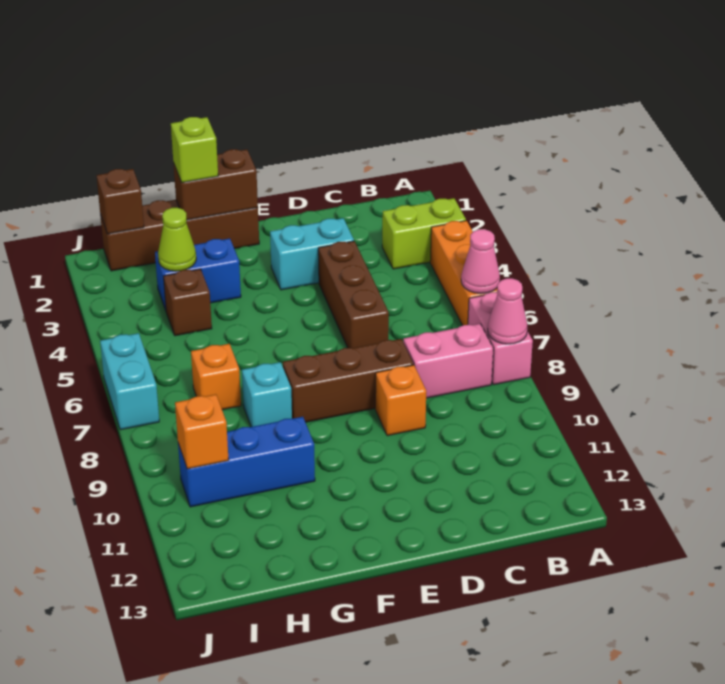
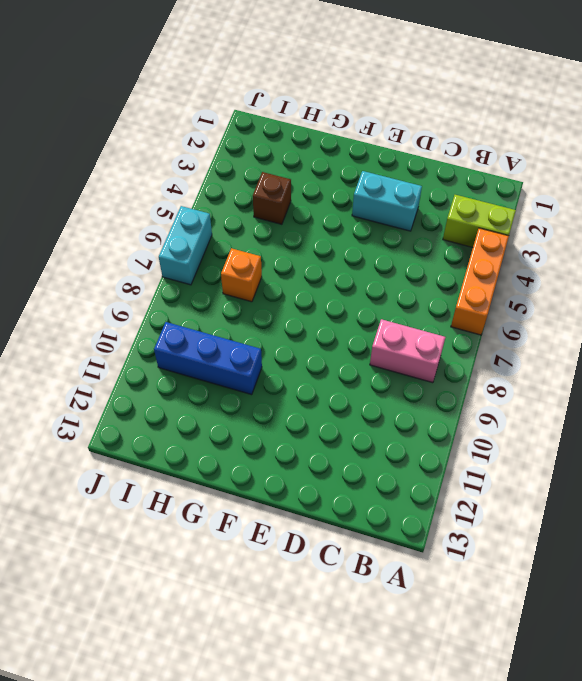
none -> pink brick A7:A8 level 1
none -> brown brick D4:D6 level 1
none -> brown brick D8:F8 level 1

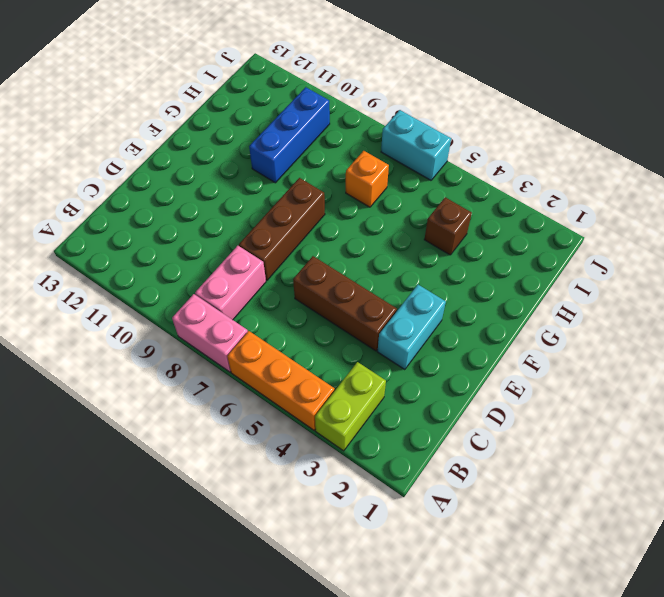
none -> orange brick D9 level 1
none -> brown brick F1:I1 level 1
none -> blue brick G3:H3 level 1

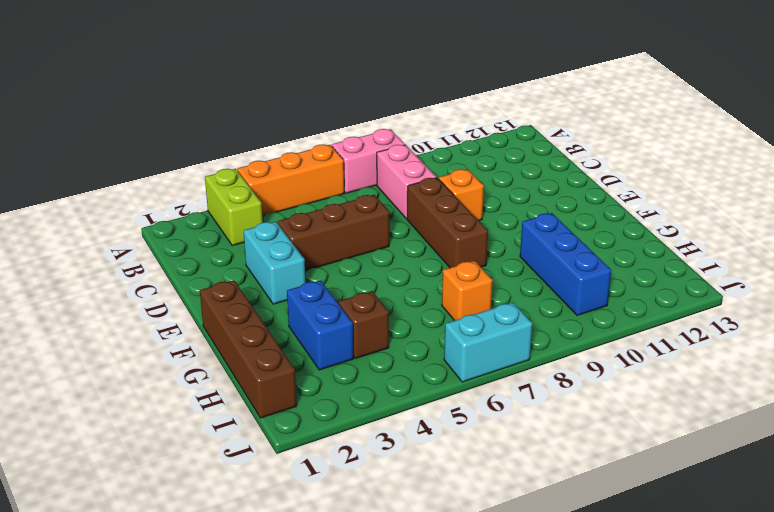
none -> cyan brick G8 level 1
none -> pink cone A6 level 2
none -> pink cone A8 level 2

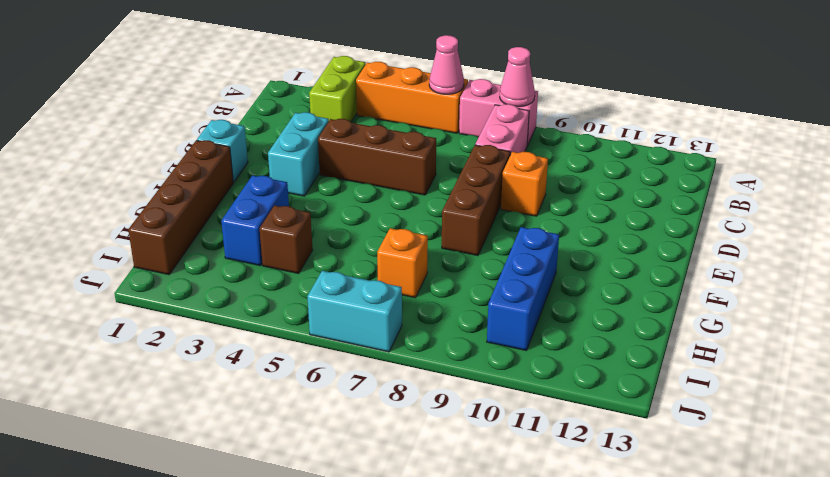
cyan brick E1 level 1 -> cyan brick G8 level 1
none -> brown brick F1:G1 level 2
none -> lime cone H3 level 2
none -> brown brick I1 level 2

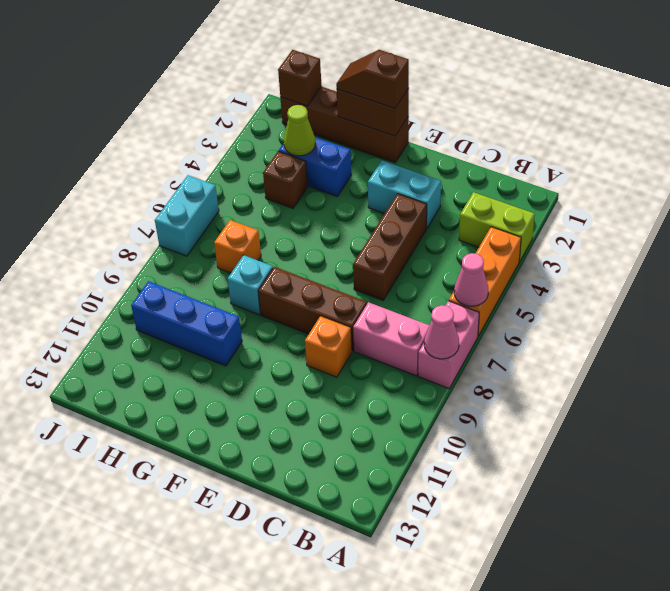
brown slope F1:G1 level 3 top F -> lime brick G1 level 3
none -> orange brick I10 level 2

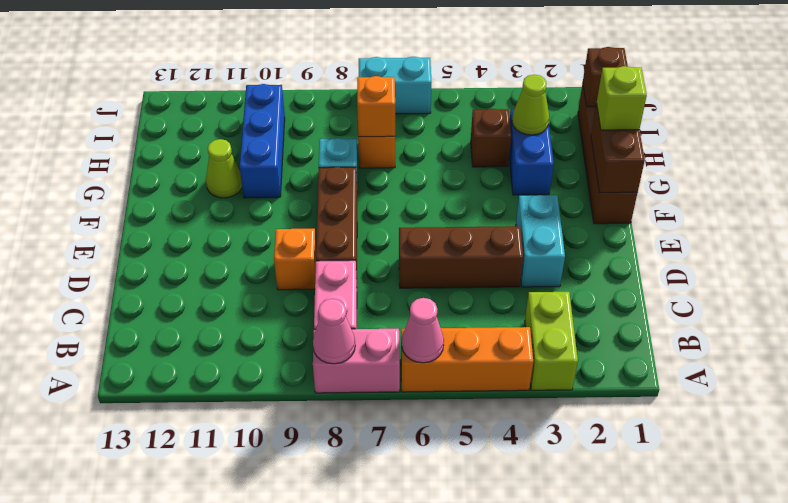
lime cone G11 level 1 -> none
orange brick H7 level 2 -> orange brick I10 level 2

